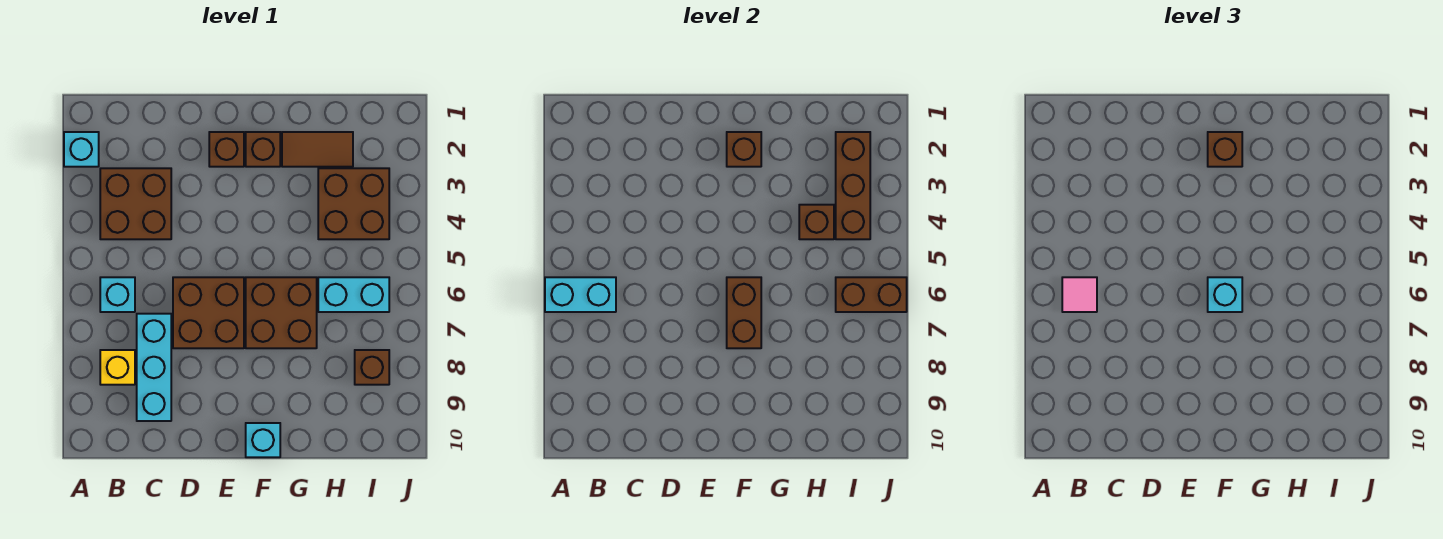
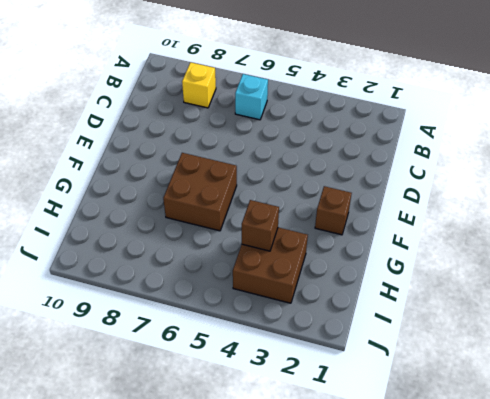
none -> cyan brick A2 level 1
none -> brown brick B3:C4 level 1
none -> cyan brick C7:C9 level 1

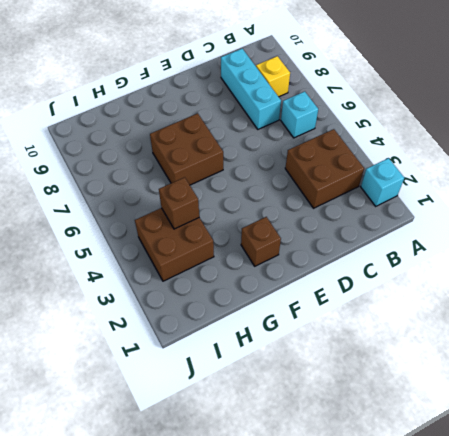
none -> brown brick D6:E7 level 1
none -> brown brick E2 level 1
none -> cyan brick F10 level 1

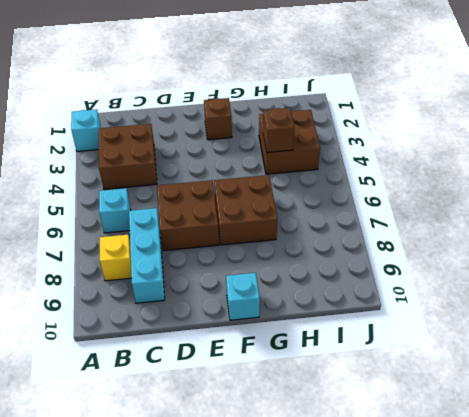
none -> brown brick E2 level 1
none -> brown tile G2:H2 level 1
none -> cyan brick H6:I6 level 1

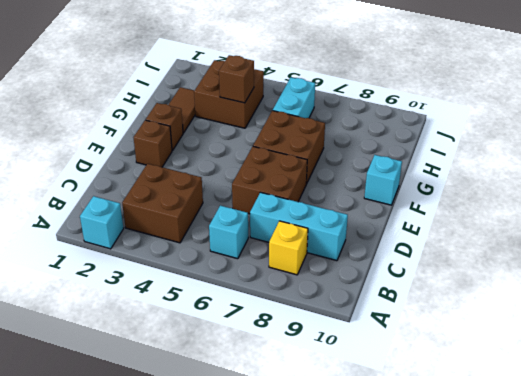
none -> brown brick I8 level 1
none -> cyan brick A6:B6 level 2
none -> brown brick F2 level 2

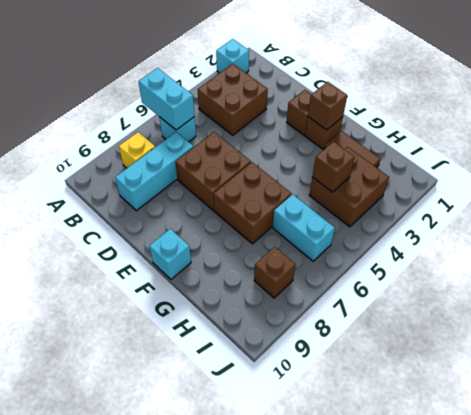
none -> brown brick F6:F7 level 2
none -> brown brick I2:I4 level 2
none -> brown brick I6:J6 level 2

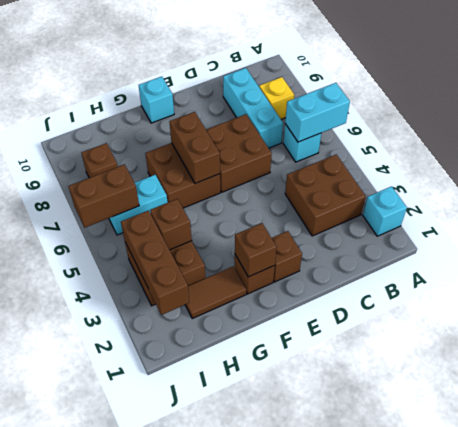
none -> pink tile B6 level 3
none -> brown brick F2 level 3
none -> cyan brick F6 level 3

